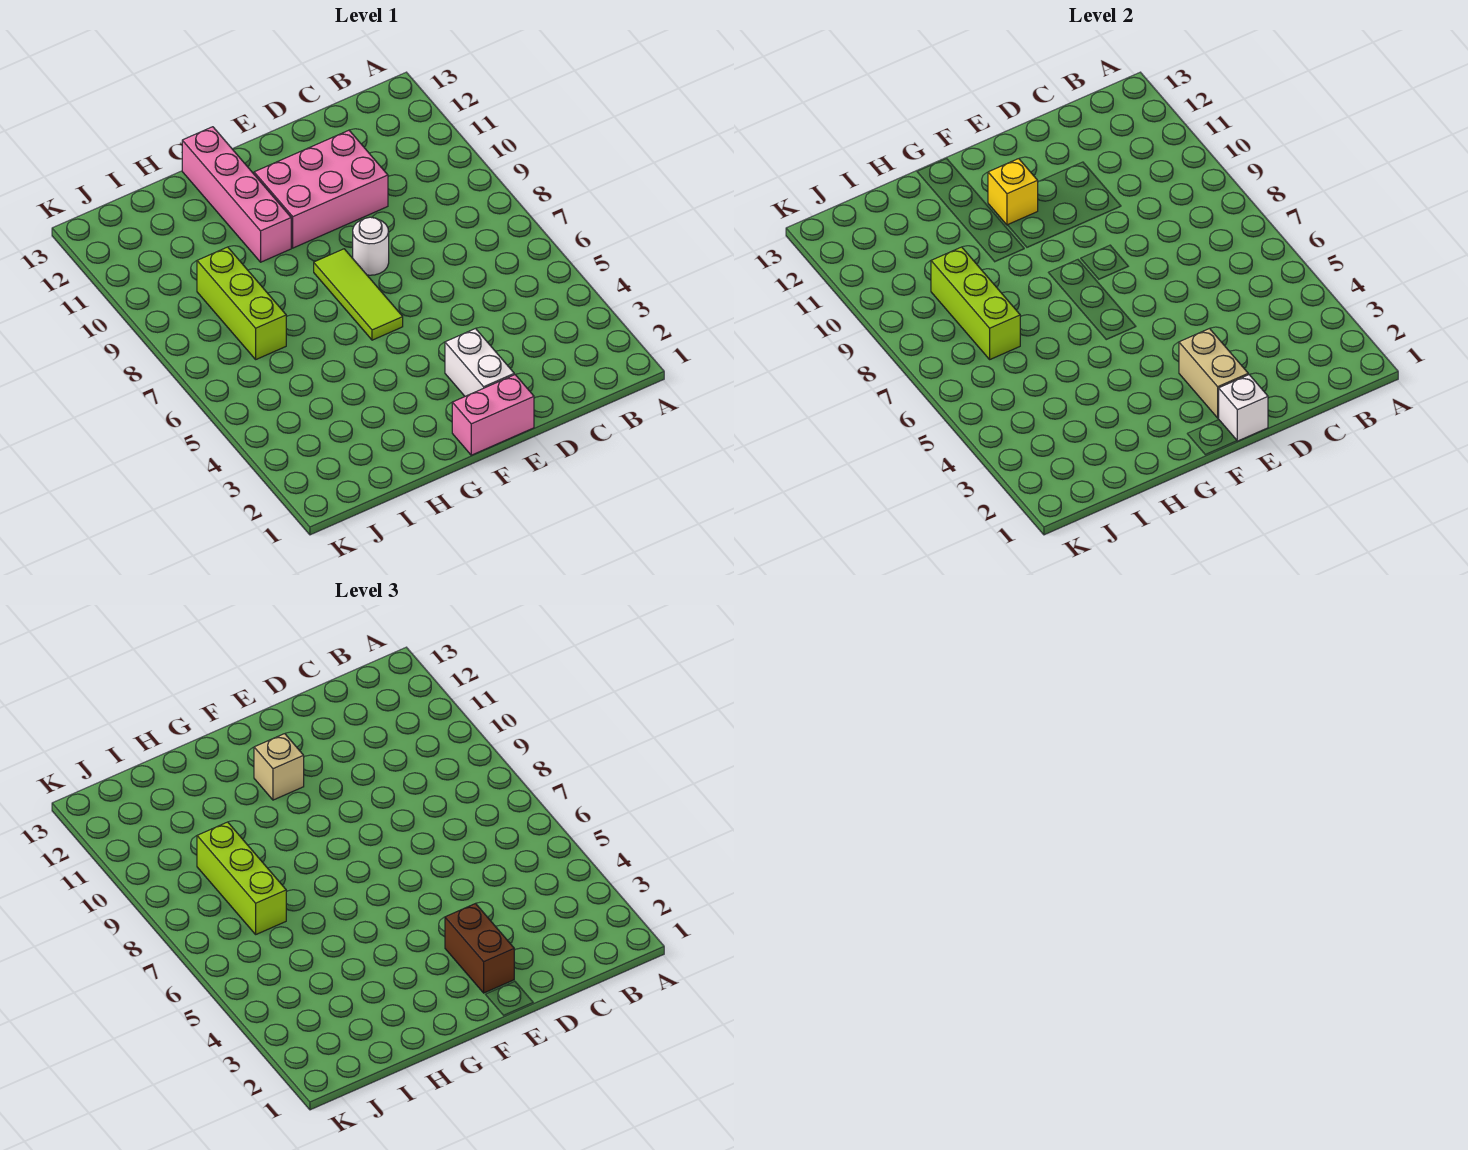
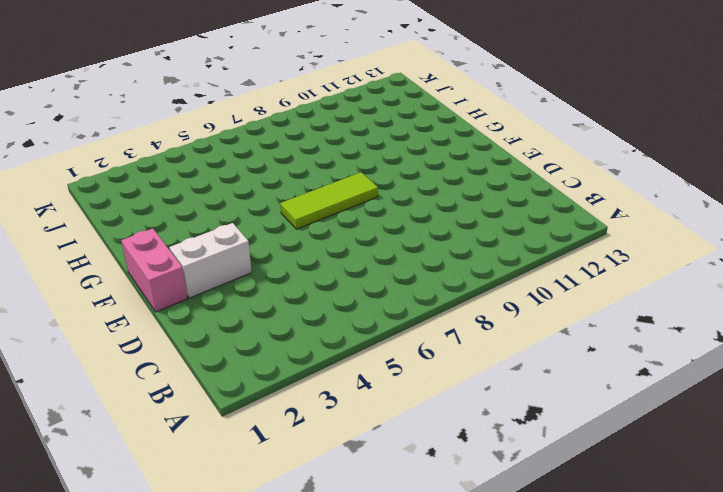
none -> pink brick D10:F11 level 1
none -> white round brick E8 level 1
none -> pink brick G10:G13 level 1

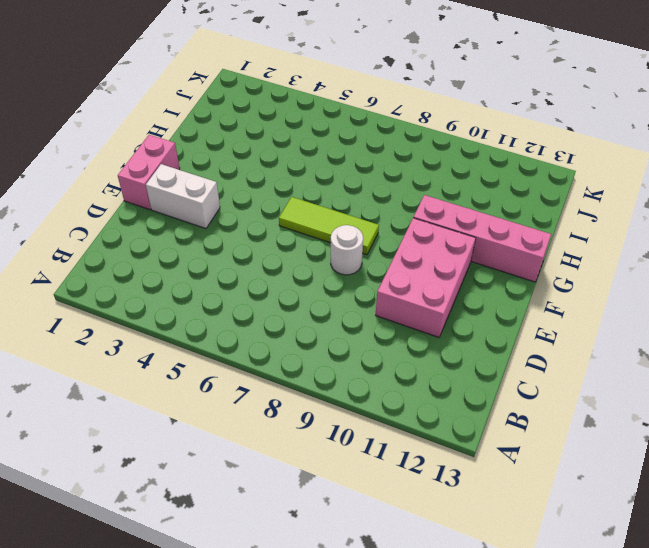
none -> lime brick I7:I9 level 1
none -> white brick E1 level 2
none -> tan brick E2:E3 level 2

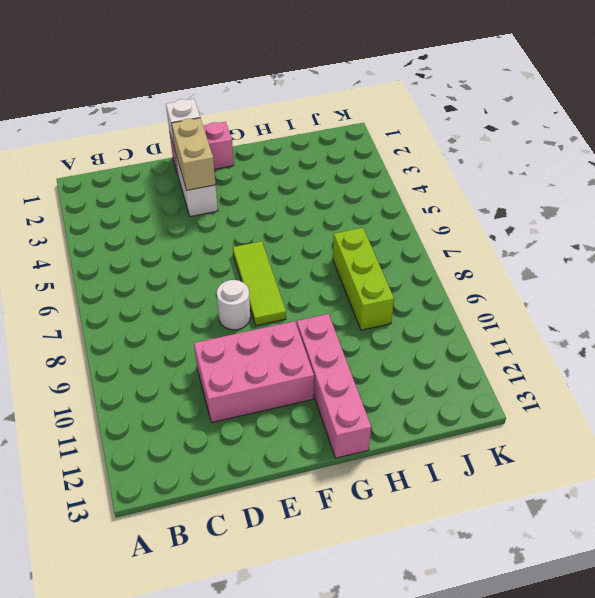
none -> yellow brick F11 level 2
none -> lime brick I7:I9 level 2
none -> brown brick E2:E3 level 3

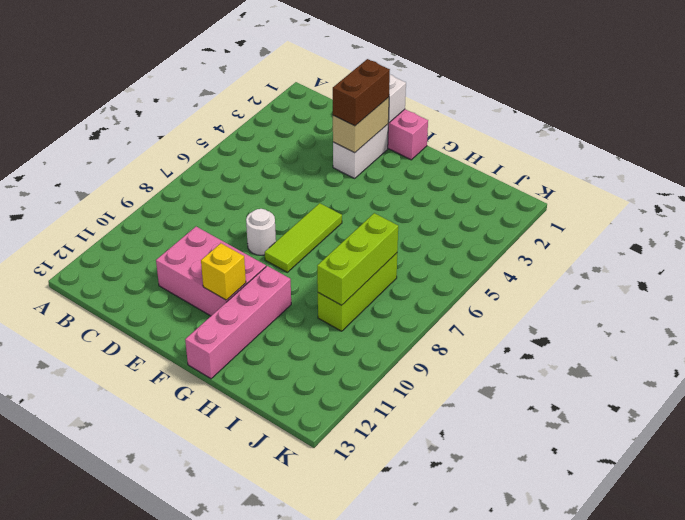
none -> tan brick F11 level 3
none -> lime brick I7:I9 level 3

